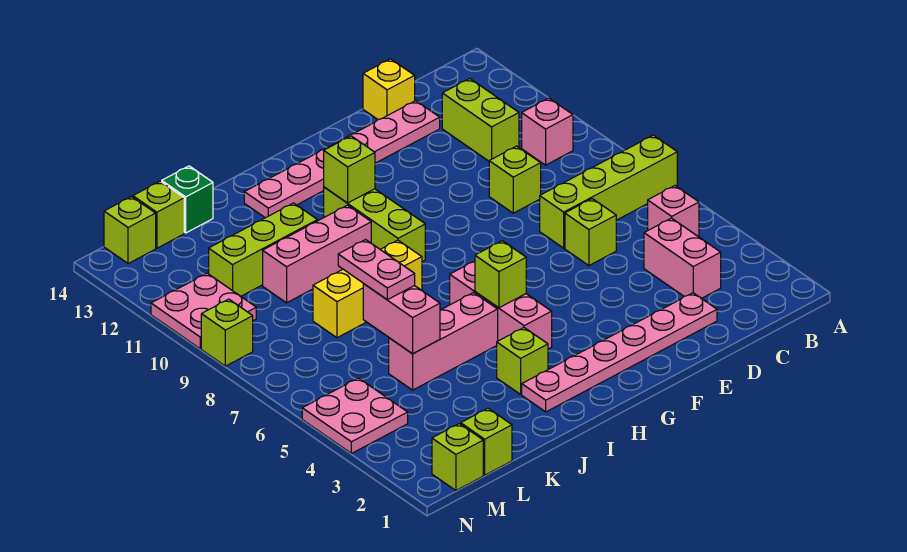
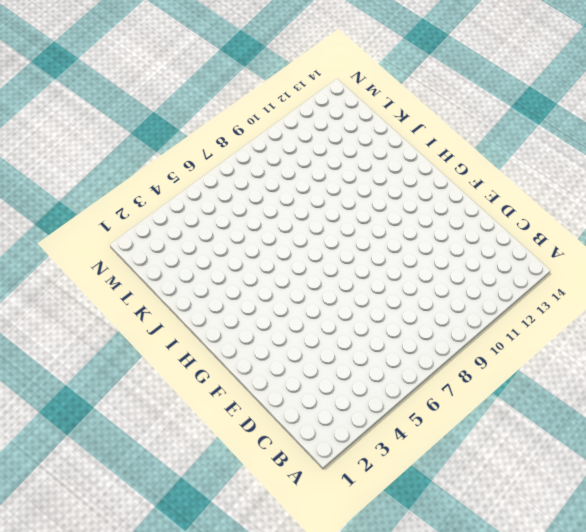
none -> lime brick A7:D7 level 1
none -> pink brick B5 level 1
none -> pink brick B10 level 1

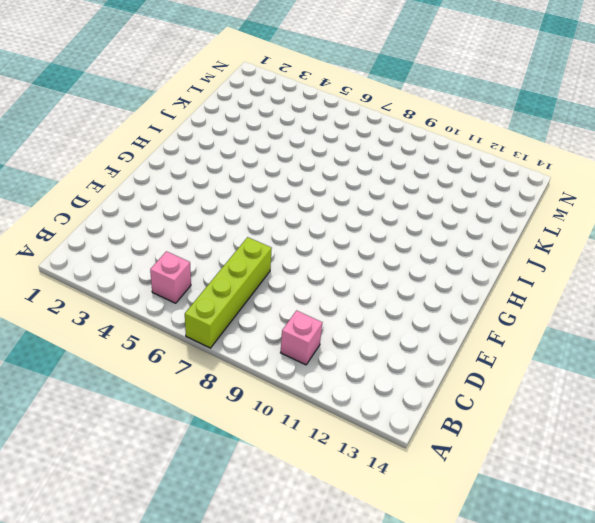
none -> pink brick C3:C4 level 1
none -> lime brick C11:C12 level 1
none -> pink plate D2:I2 level 1

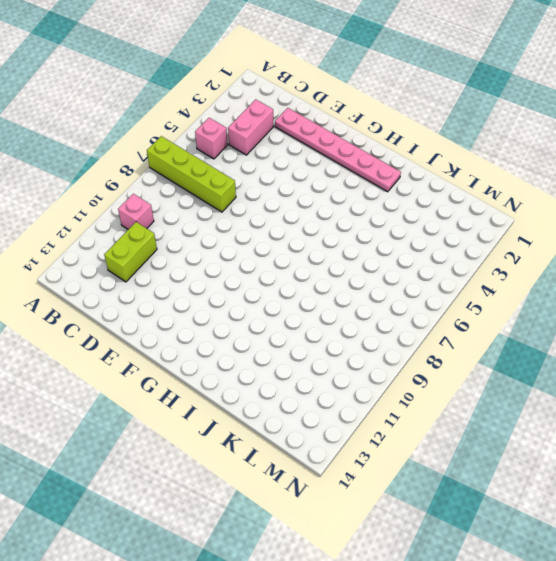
none -> lime brick D6 level 1
none -> lime brick D9 level 1
none -> pink plate D13:I13 level 1

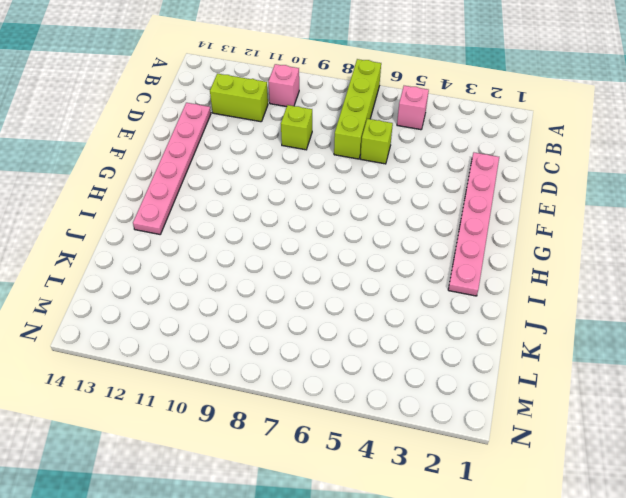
none -> pink brick C3:C4 level 1
none -> yellow brick D14 level 1
none -> pink brick H4:H6 level 1

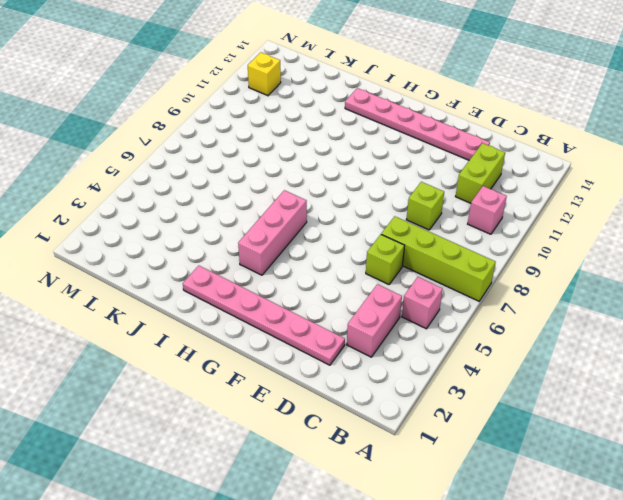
yellow brick M12 level 1 -> yellow brick D14 level 1
none -> lime brick H9:H11 level 1
none -> lime brick I3 level 1
none -> pink brick I5:K5 level 1

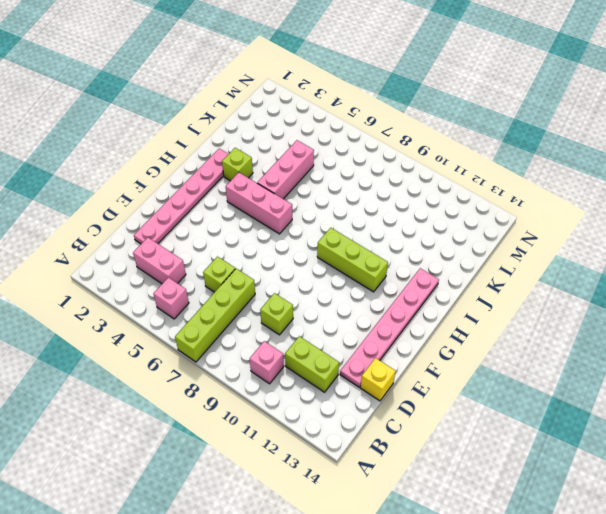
none -> yellow brick I8:K8 level 1
none -> pink brick I10:K10 level 1
none -> lime brick J11:L11 level 1

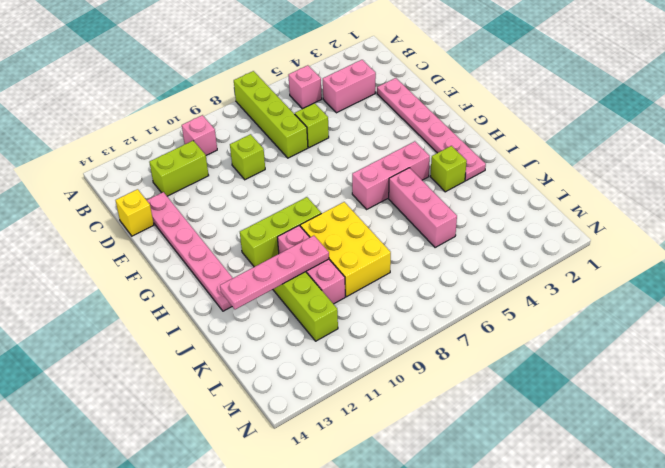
yellow brick I8:K9 level 1 -> yellow brick I8:K8 level 1
pink plate J10:J13 level 2 -> none
none -> green brick K14 level 1
none -> lime brick L1 level 1
none -> lime brick L14 level 1

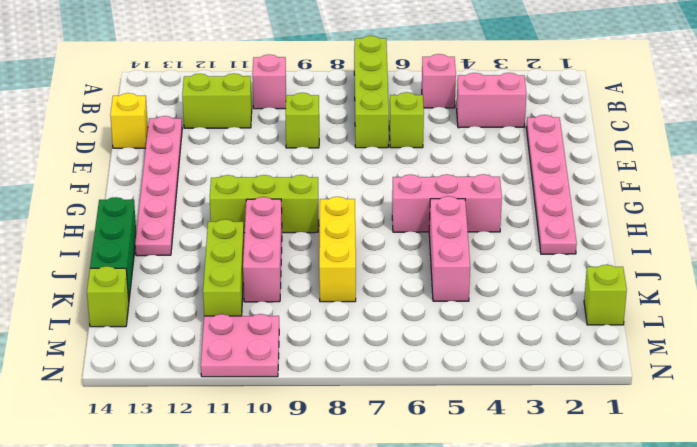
green brick I14:K14 level 1 -> green brick K14 level 1
none -> lime brick I3 level 1
none -> lime brick M1 level 1
none -> pink plate M4:N5 level 1

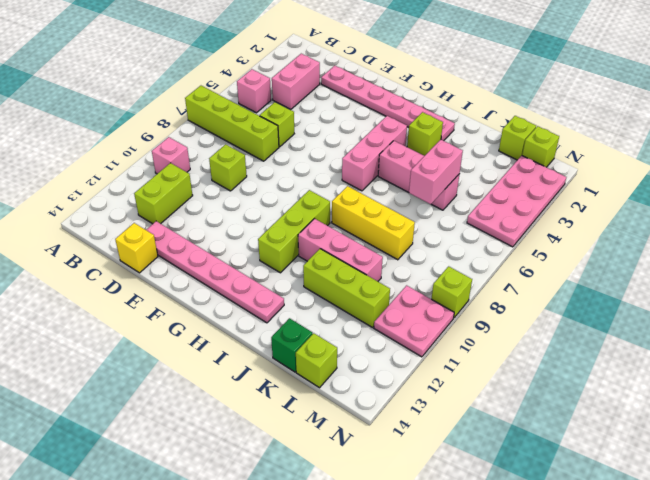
pink plate M2:N5 level 1 -> pink plate M4:N5 level 1
none -> lime brick M14 level 1
none -> lime brick H5 level 2
none -> lime brick H11 level 2

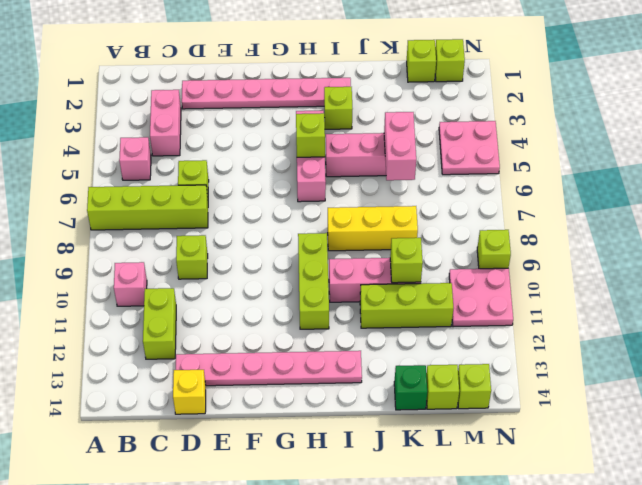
lime brick K10 level 2 -> lime brick H11 level 2
none -> pink plate K6:K7 level 3

